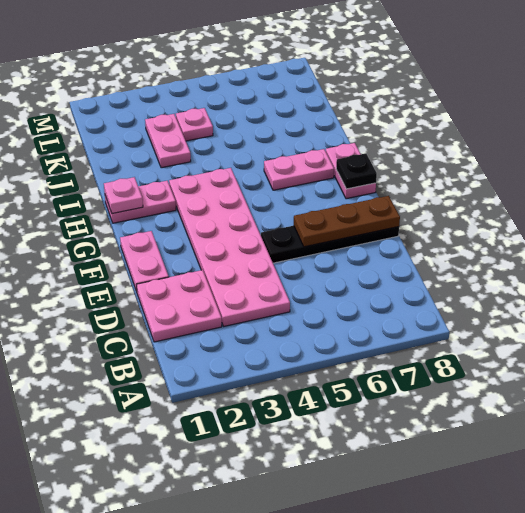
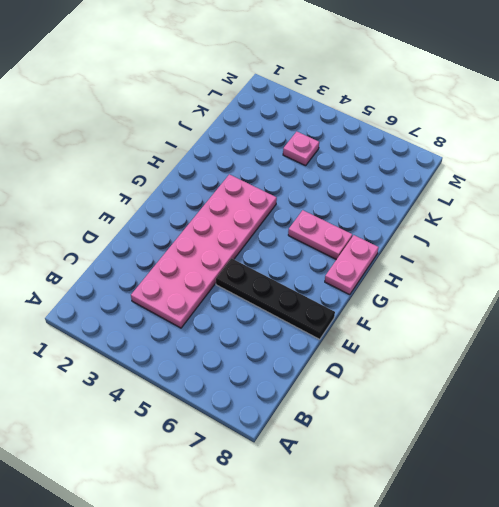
none -> pink plate C1:D2 level 1
none -> pink plate E1:F1 level 1
none -> pink plate H1:H2 level 1

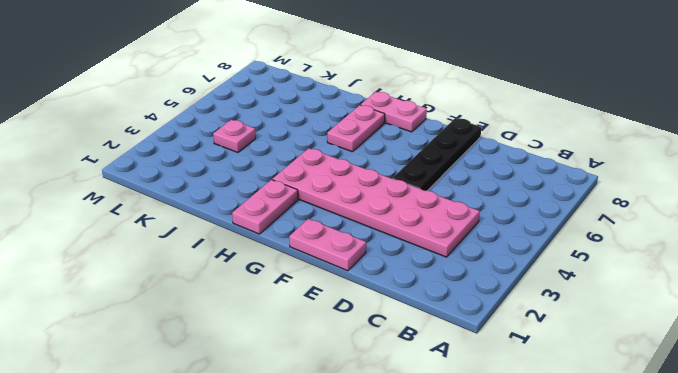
none -> pink plate C1:D2 level 1
none -> pink plate J3:K3 level 1
none -> brown plate E6:E8 level 2

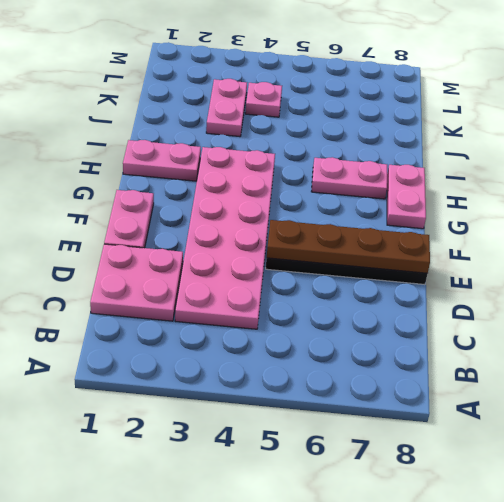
brown plate E5:E8 level 2 -> brown plate E6:E8 level 2
none -> black plate G8 level 2
none -> pink plate H1 level 2

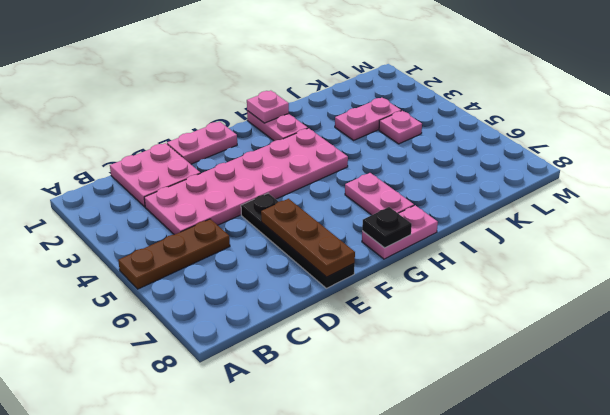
brown plate A5:C5 level 1 -> none

